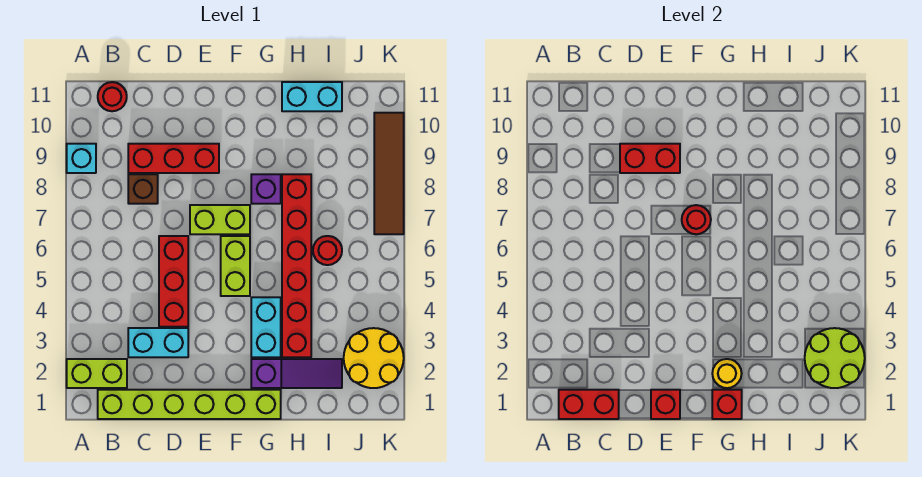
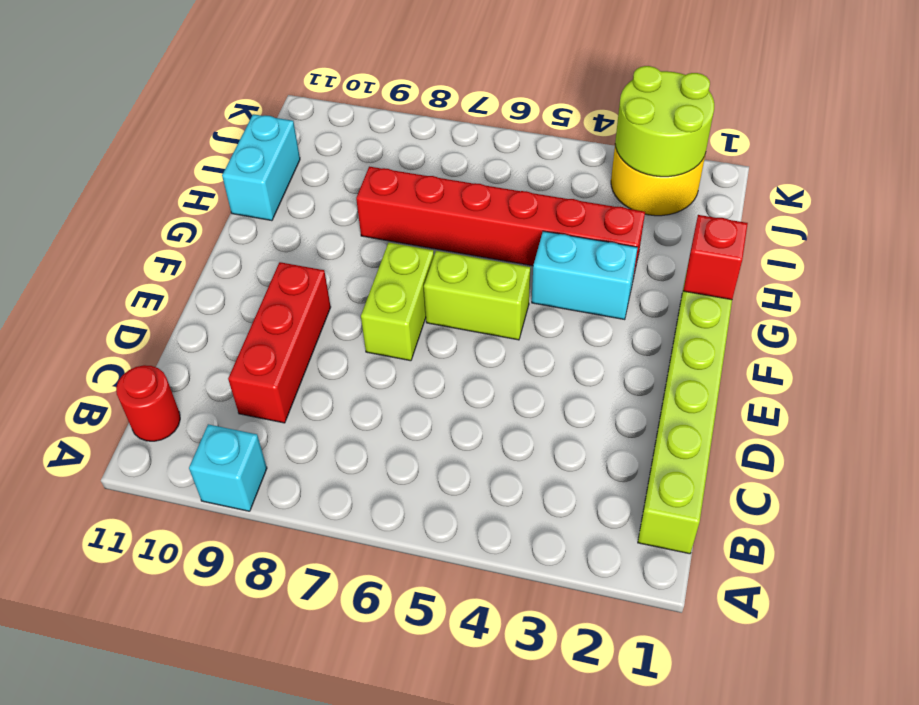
none -> lime brick A2:B2 level 1
none -> cyan brick C3:D3 level 1
none -> brown brick C8 level 1

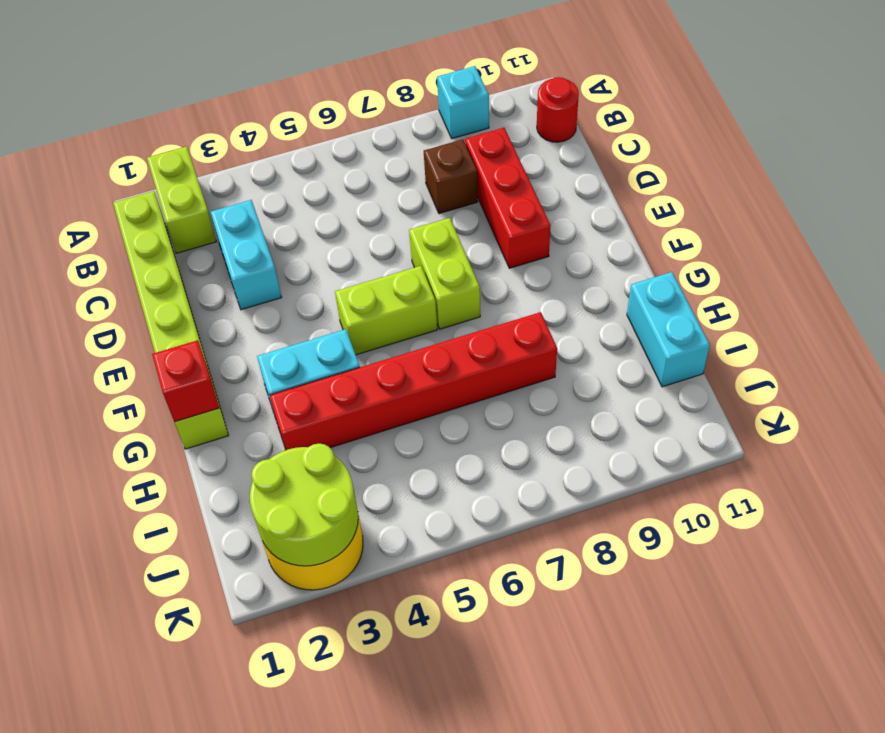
none -> red brick D4:D6 level 1
none -> purple slope G2:I2 level 1 top G
none -> purple brick G8 level 1

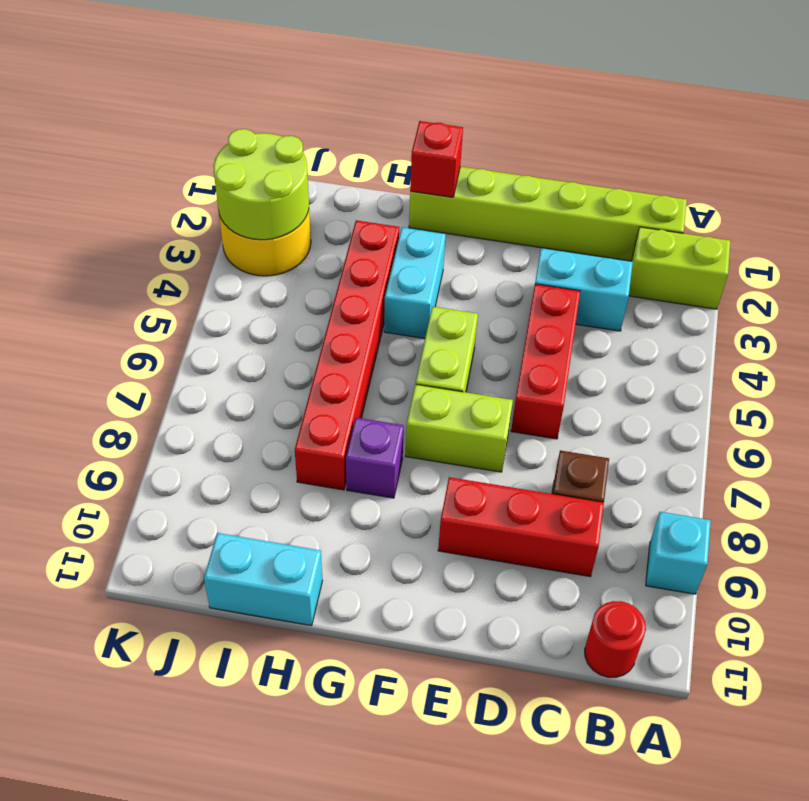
none -> purple slope G2:I2 level 1 top G
none -> red round brick I6 level 1
none -> brown tile K7:K10 level 1

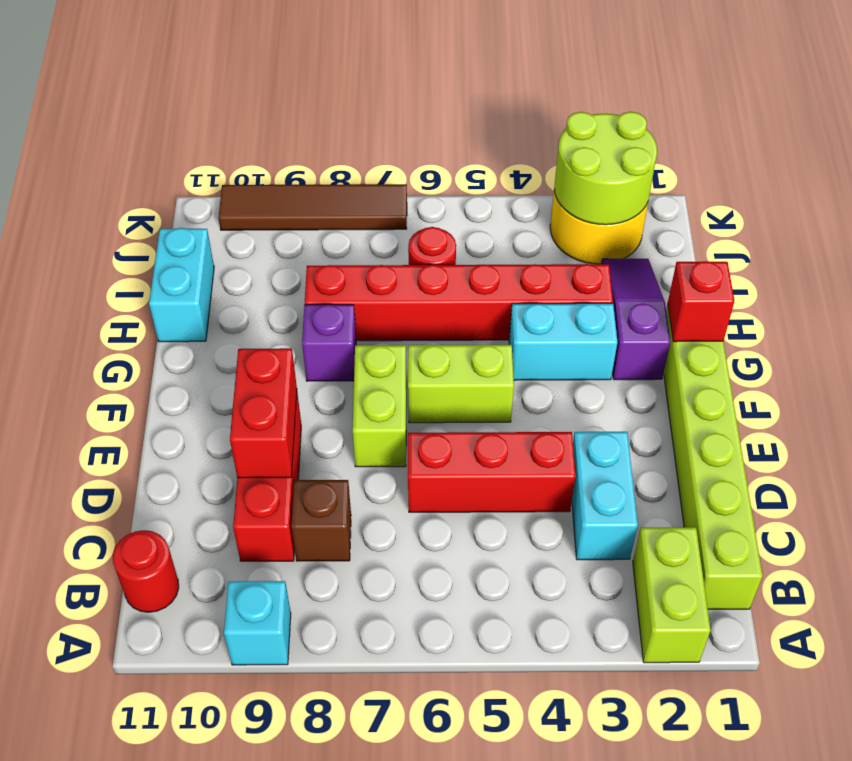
none -> red brick B1:C1 level 2
none -> red brick E1 level 2
none -> red round brick F7 level 2

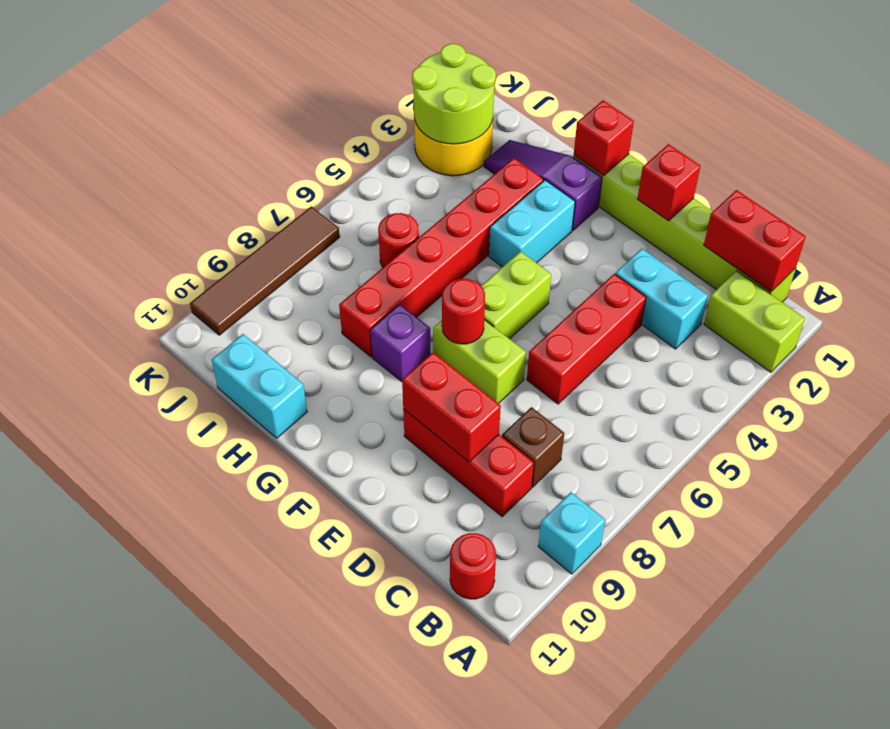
none -> yellow round brick G2 level 2

